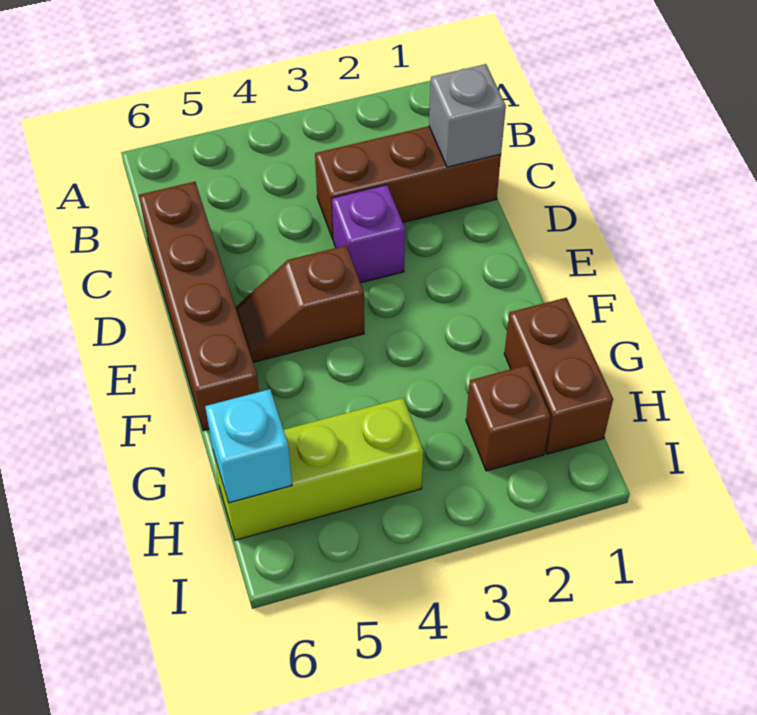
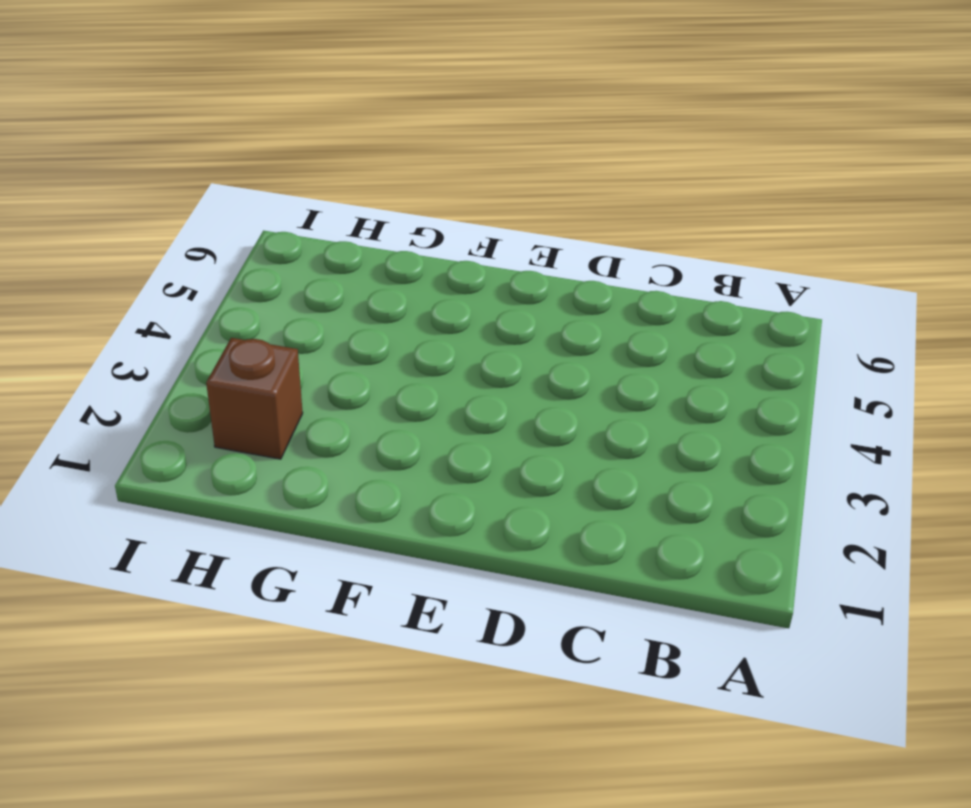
none -> brown brick C1:C3 level 1
none -> brown brick C6:F6 level 1

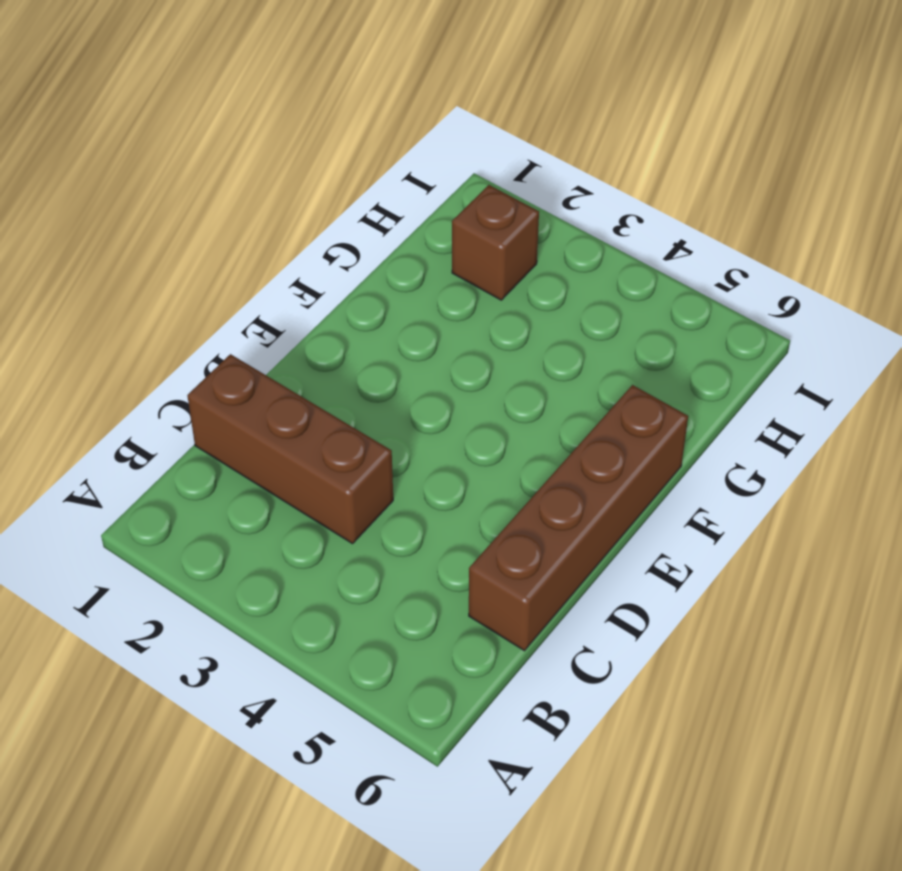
none -> purple brick D3 level 1
none -> brown slope E4:E5 level 1 top 4

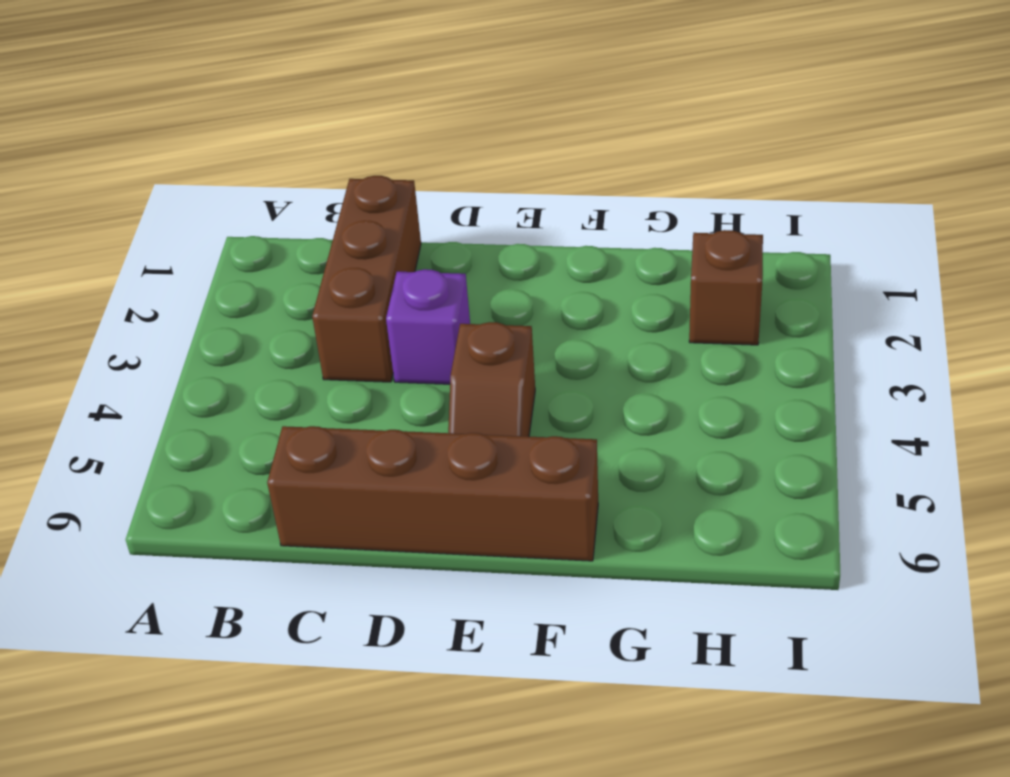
none -> brown brick G1:H1 level 1
none -> lime brick H4:H6 level 1

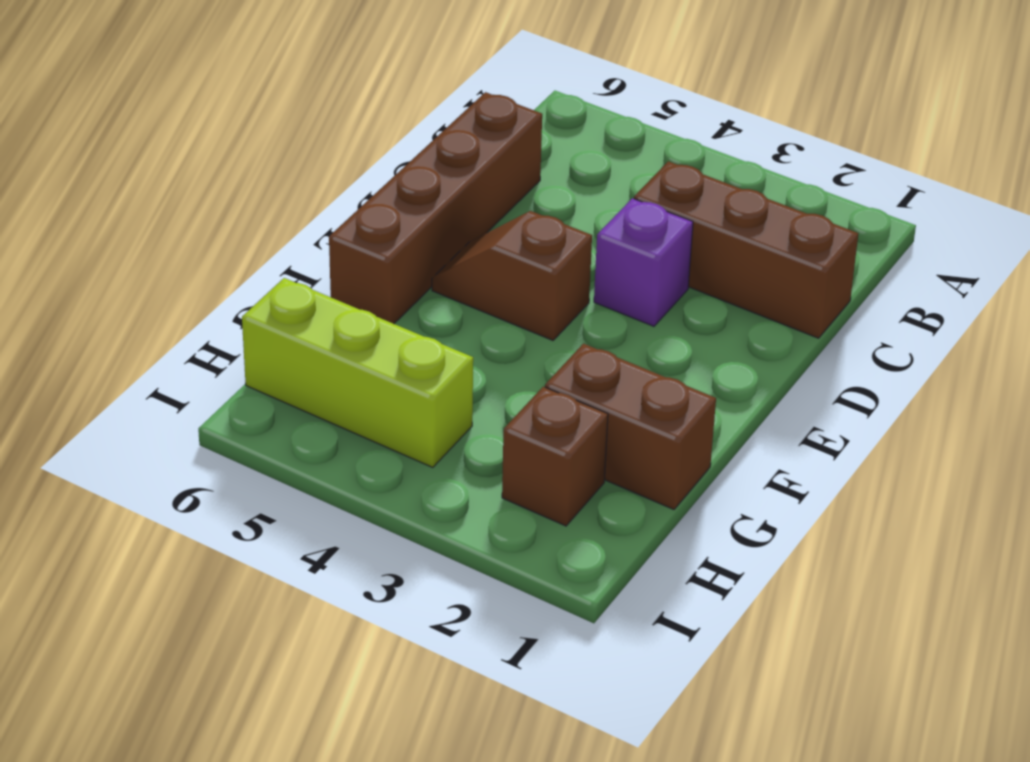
brown brick G1:G2 level 1 -> brown brick G1:H1 level 1
none -> grey brick C1 level 2
none -> cyan brick H6 level 2

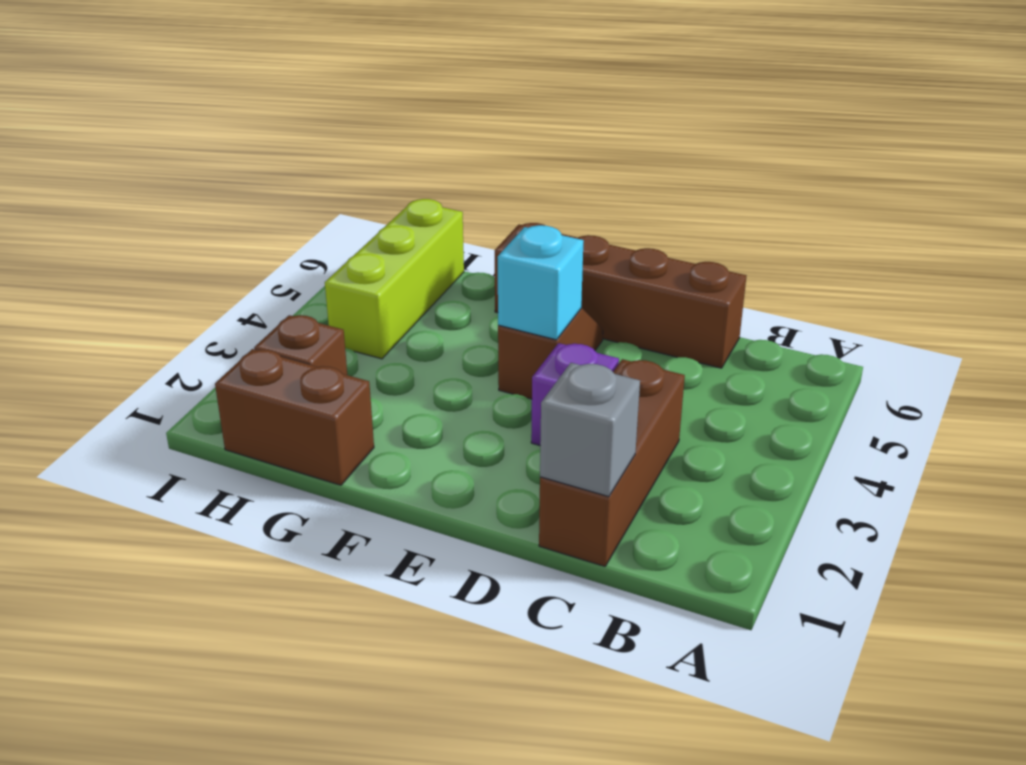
cyan brick E4 level 2 -> cyan brick H6 level 2

